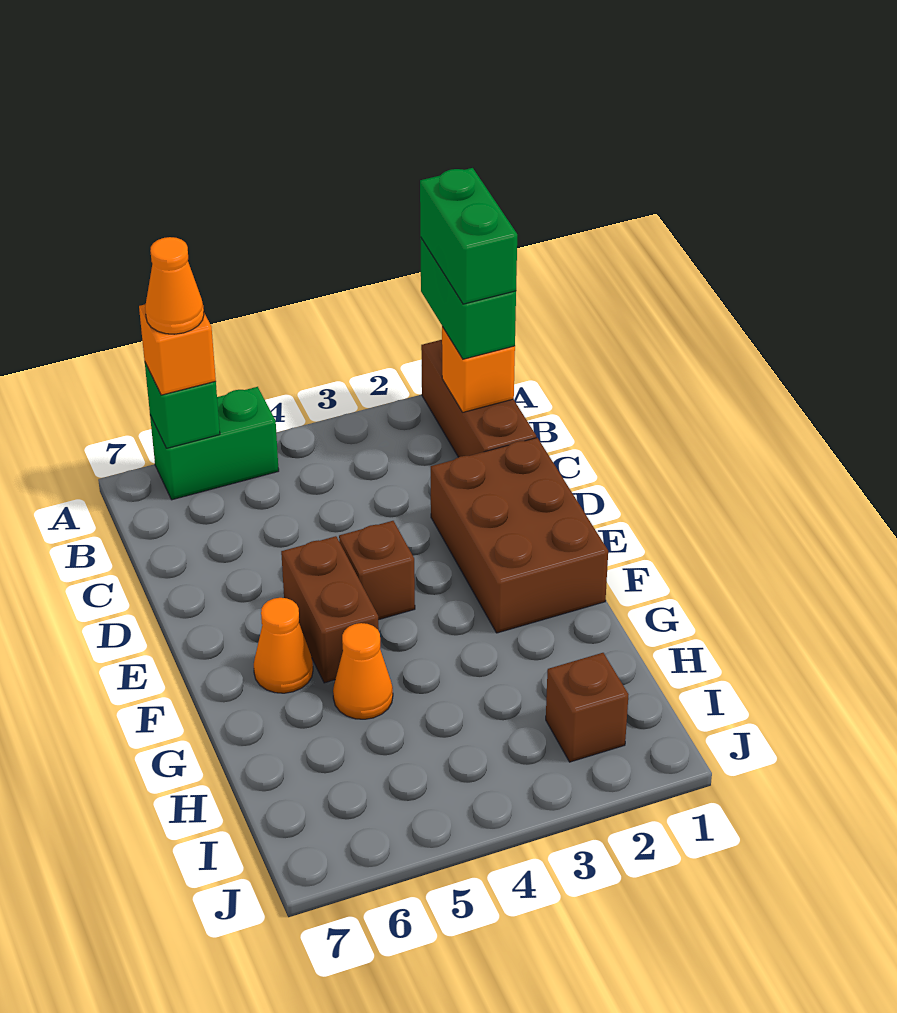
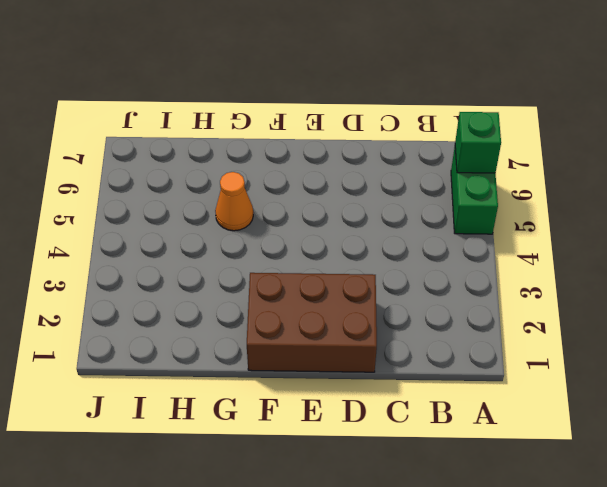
none -> brown brick A1:C1 level 1
none -> brown brick E4 level 1
none -> brown brick E5:F5 level 1

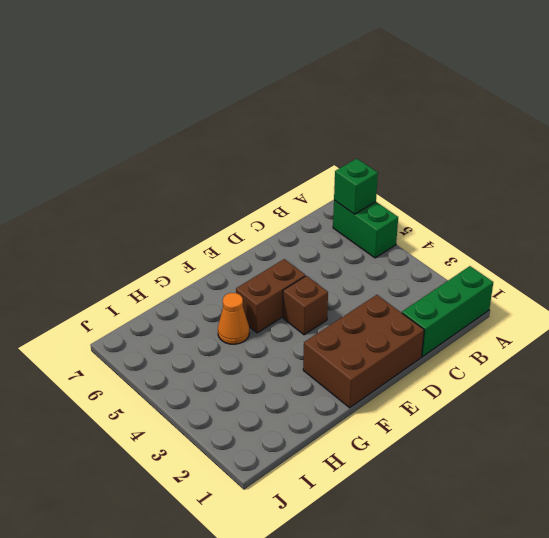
green brick A1:C1 level 1 -> brown brick A1:C1 level 1
none -> orange cone F6 level 1
none -> brown brick I2 level 1
none -> orange brick B1 level 2

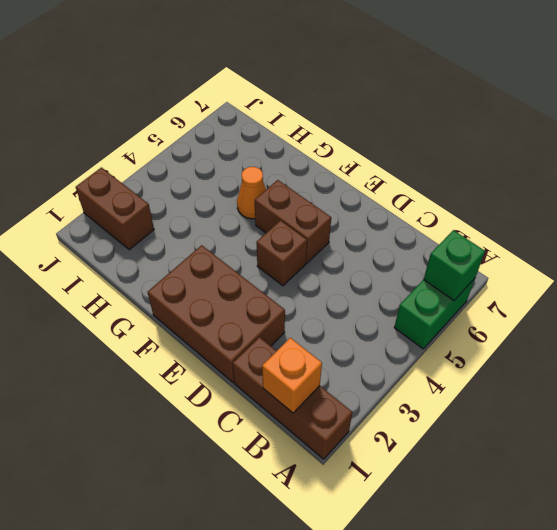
brown brick I2:J2 level 1 -> brown brick I2 level 1
none -> orange cone F6 level 1
none -> green brick A1:B1 level 3
none -> orange brick A6 level 3

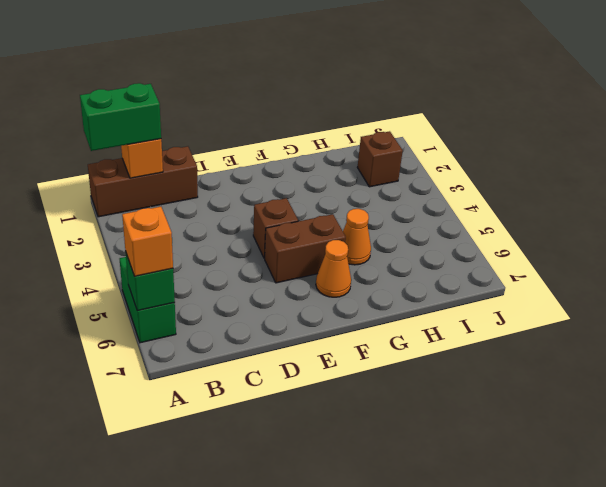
none -> brown brick D1:F2 level 1
none -> green brick A1:B1 level 4
none -> orange cone A6 level 4

